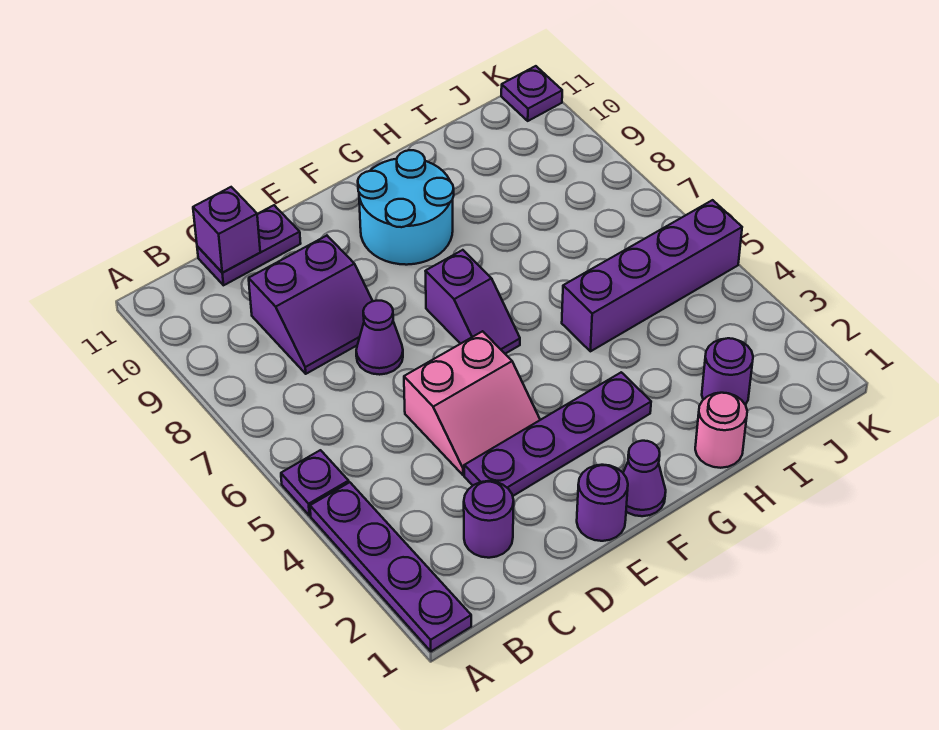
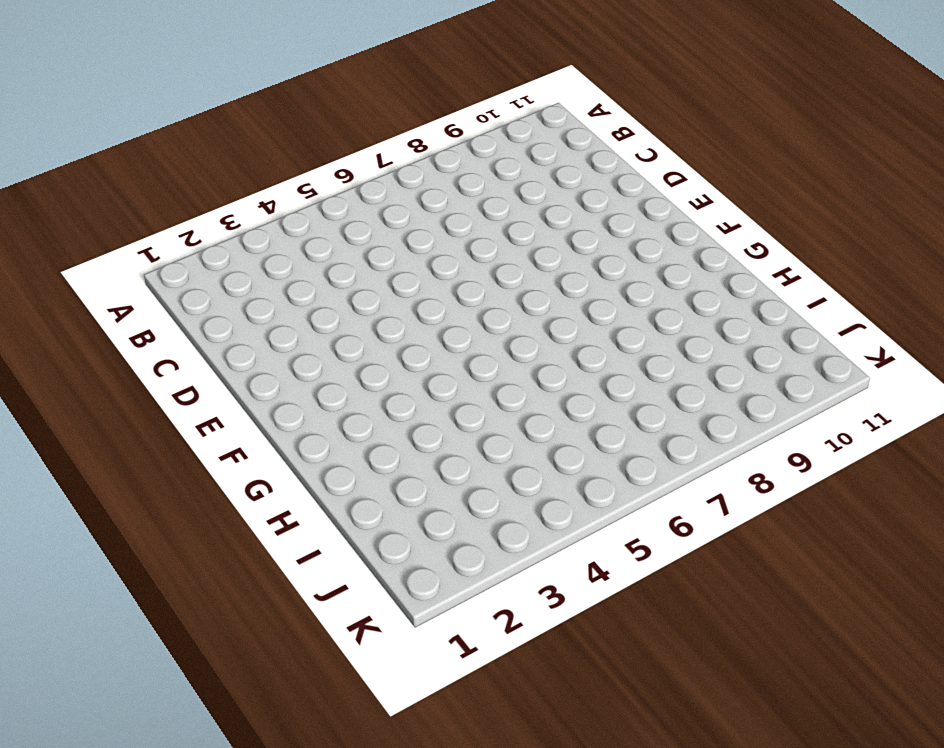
none -> purple plate A1:A4 level 1
none -> purple plate A5 level 1
none -> purple round brick C2 level 1

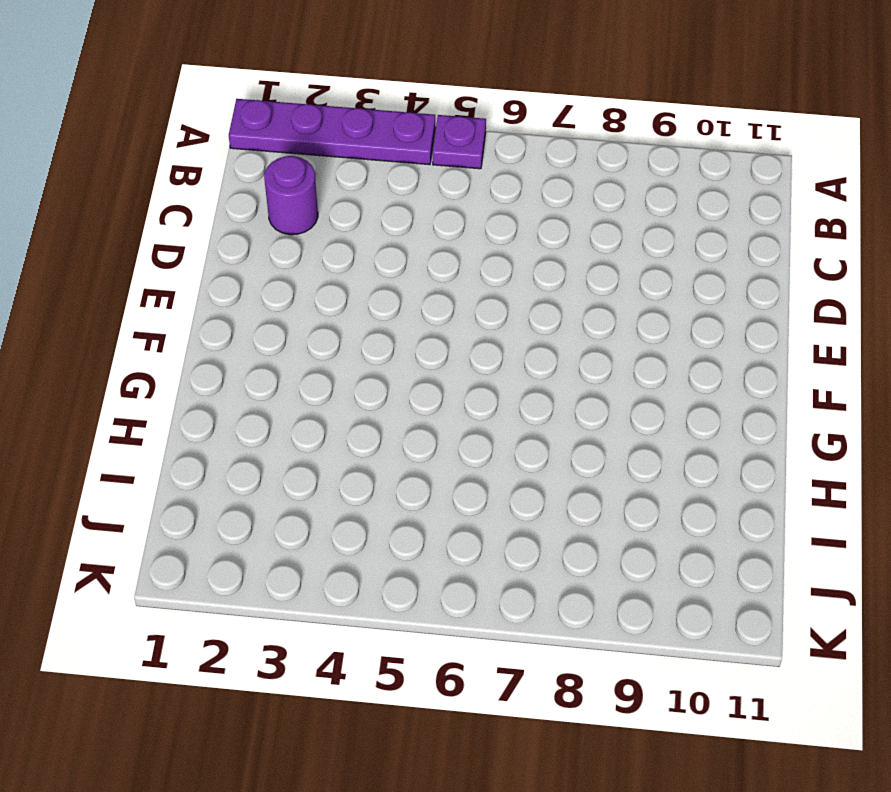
none -> purple slope C8:D9 level 1 top 9
none -> purple plate C11:D11 level 1
none -> purple plate D3:G3 level 1

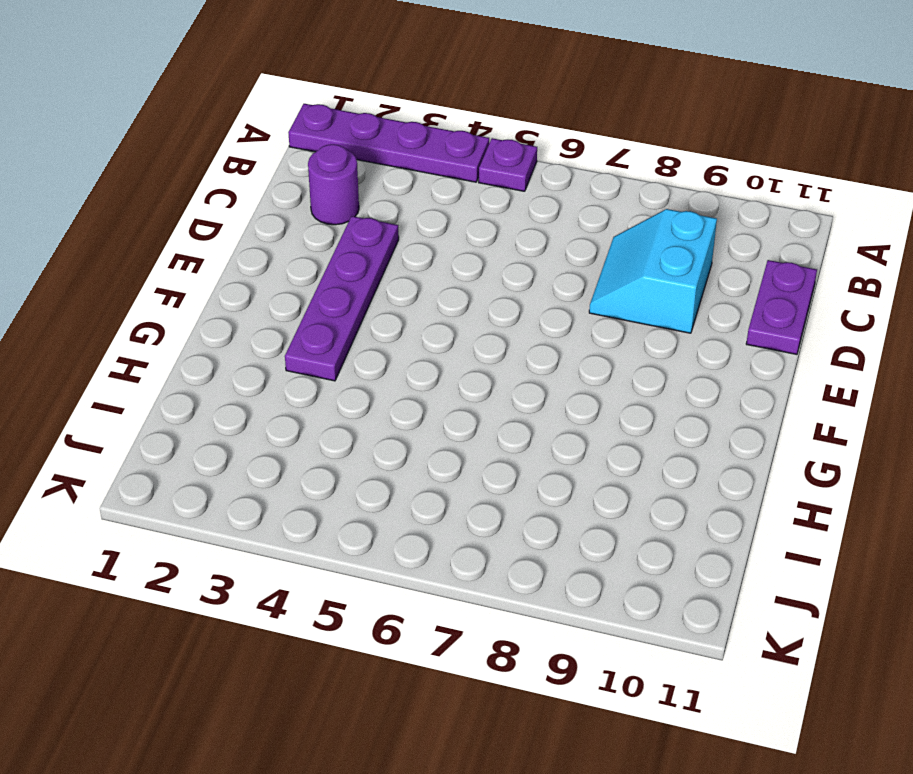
cyan slope C8:D9 level 1 top 9 -> purple slope C8:D9 level 1 top 9
none -> pink slope D4:E5 level 1 top 5
none -> purple cone D7 level 1
none -> purple round brick E1 level 1

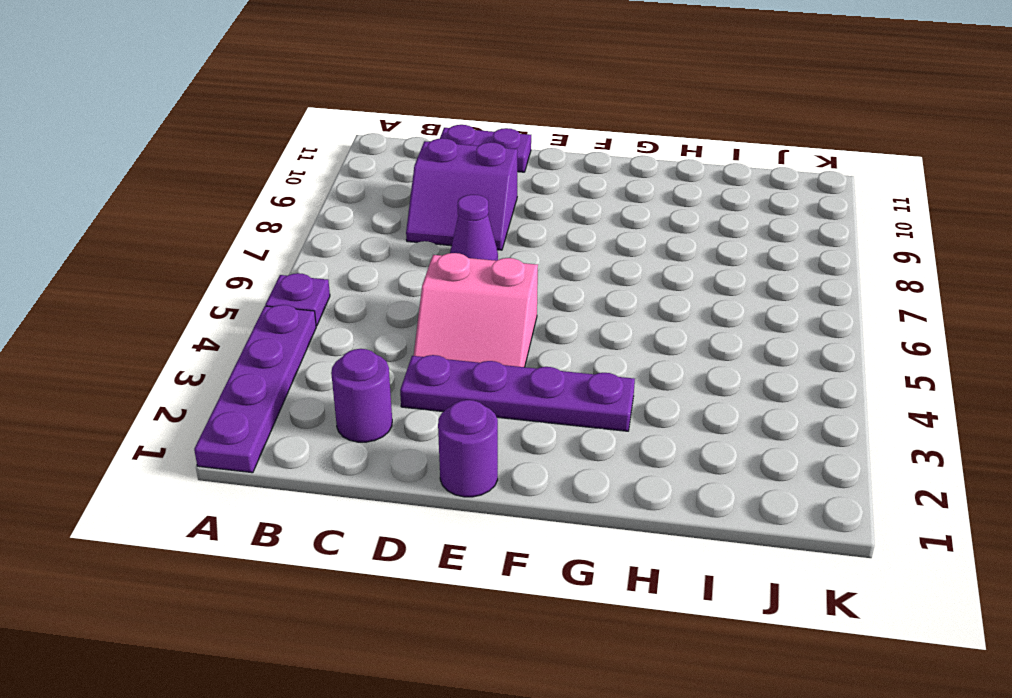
none -> purple cone F1 level 1
none -> purple slope F6:F7 level 1 top 7
none -> cyan round brick F9:G10 level 1

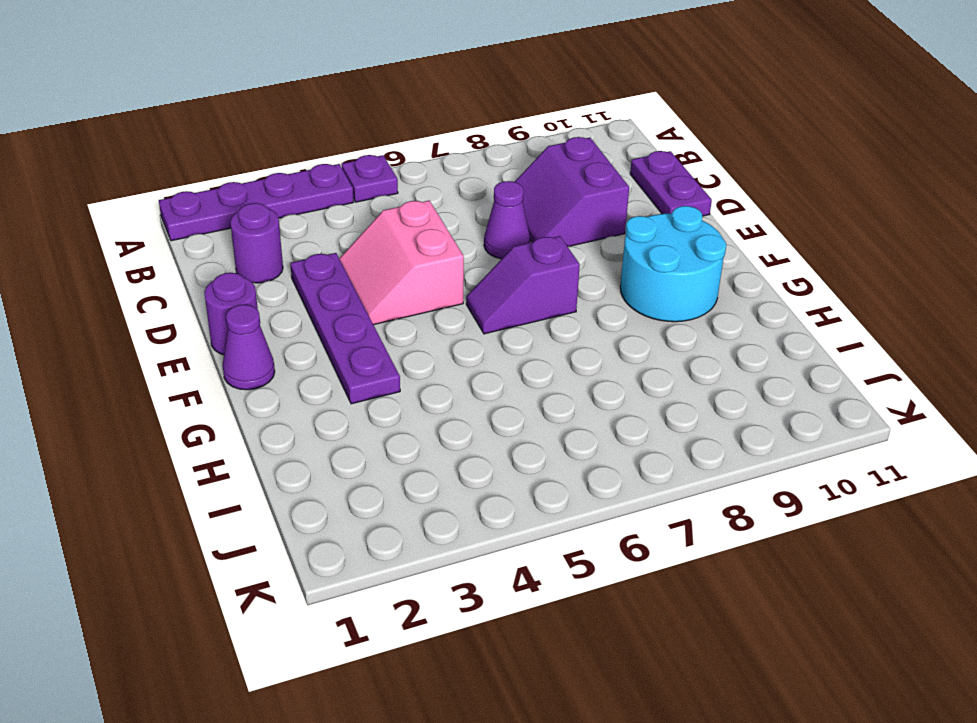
none -> pink round brick H1 level 1
none -> purple brick H5:K5 level 1
none -> purple round brick I2 level 1

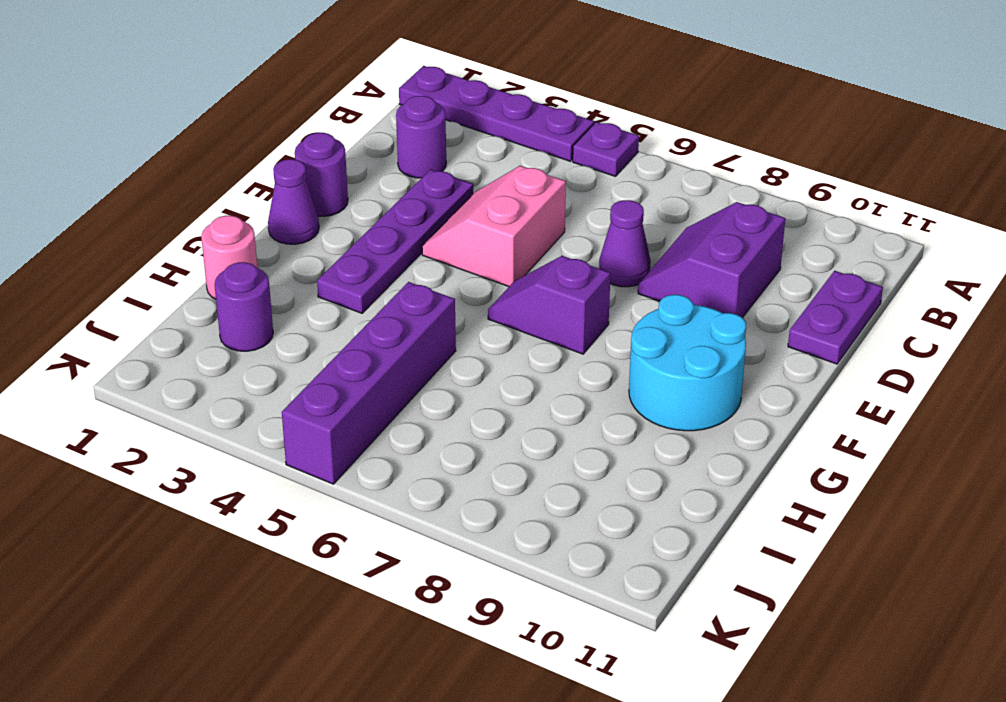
none -> purple plate K11 level 1
none -> purple brick C11 level 2

